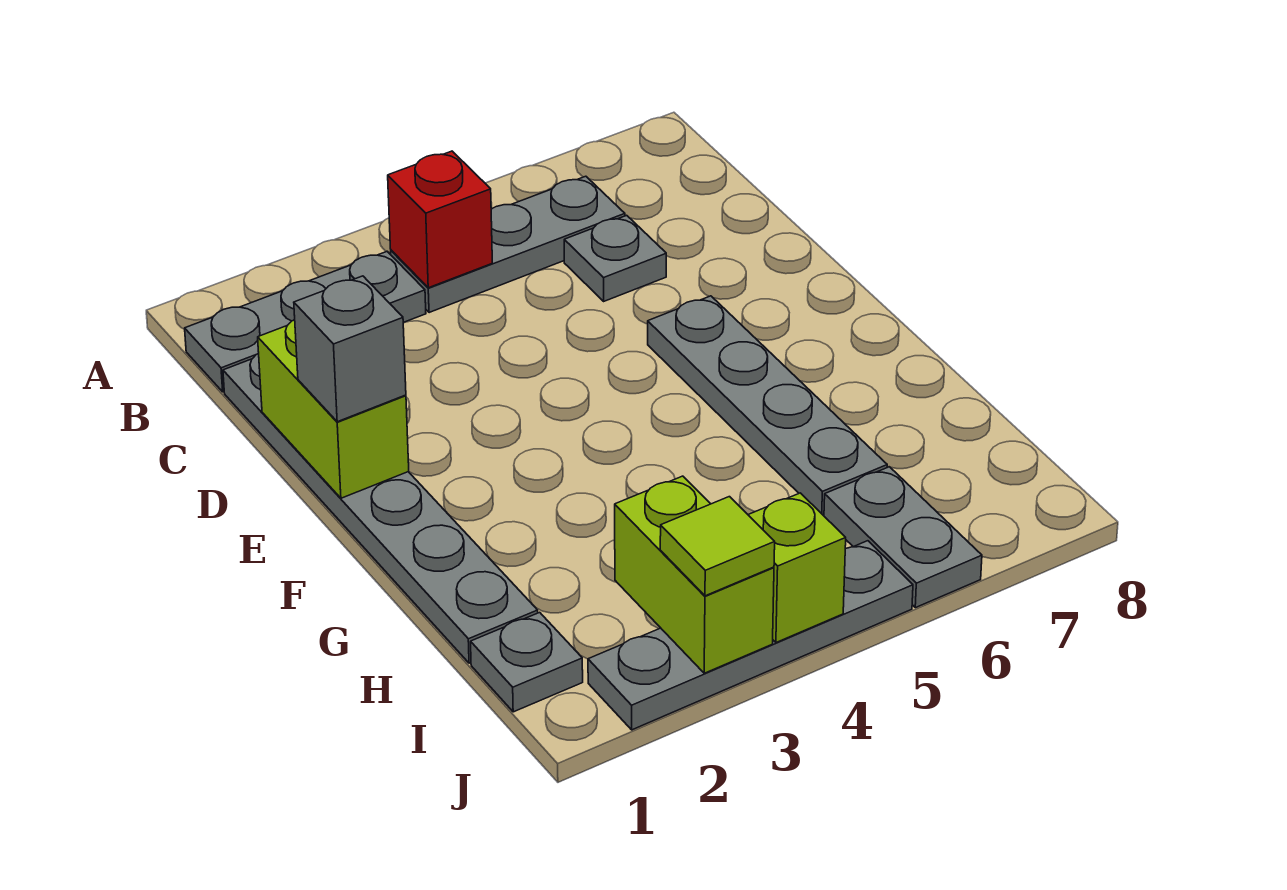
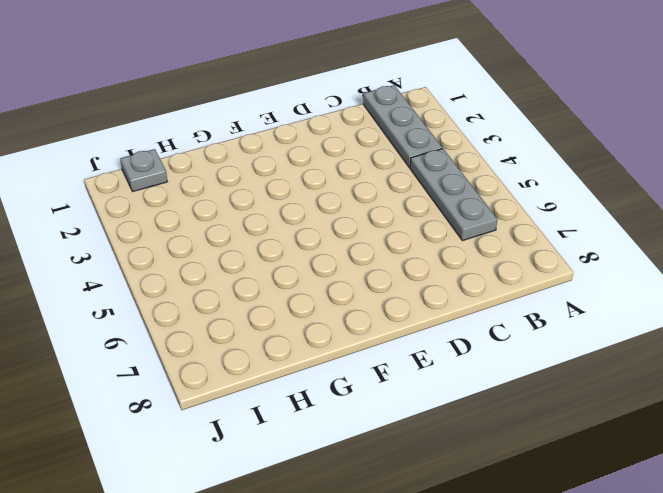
none -> grey plate C1:H1 level 1
none -> grey plate C6 level 1
none -> grey plate E6:H6 level 1

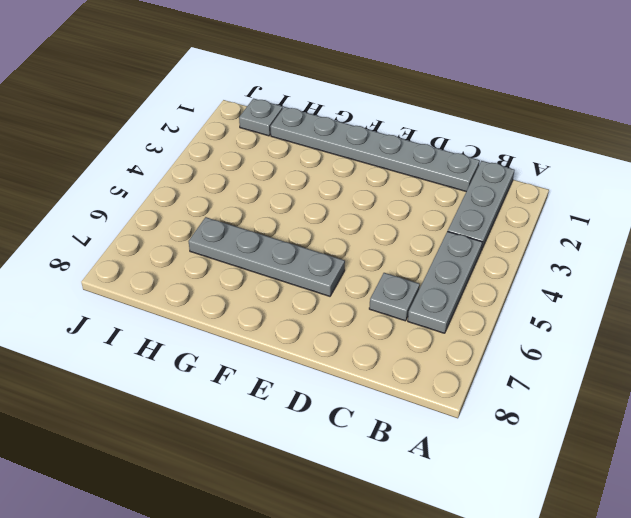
none -> grey plate I6:J6 level 1
none -> grey plate J2:J5 level 1
none -> red brick B4 level 2

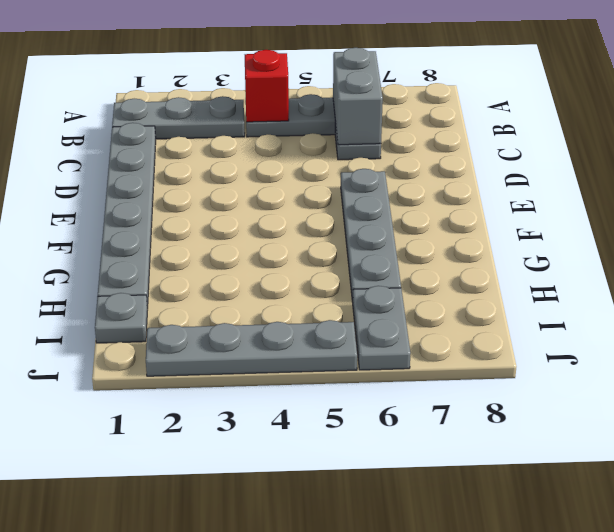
grey brick B6:C6 level 2 -> none
none -> lime brick D1:E1 level 2
none -> lime brick I3:J3 level 2
none -> lime brick J4 level 2

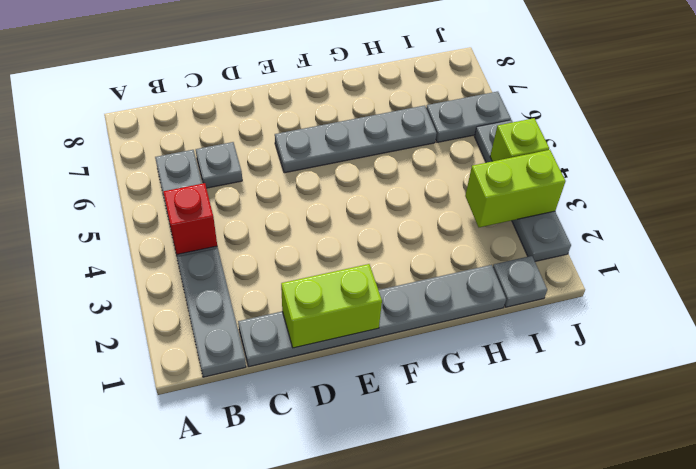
none -> grey brick E1 level 3
none -> lime tile J3 level 3

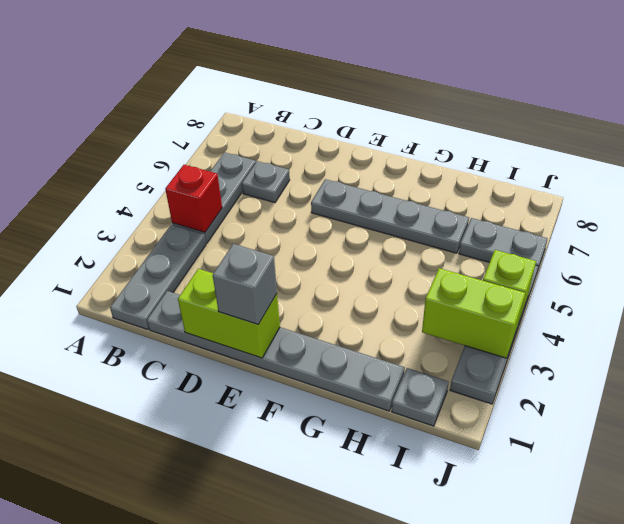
none -> lime tile J3 level 3

